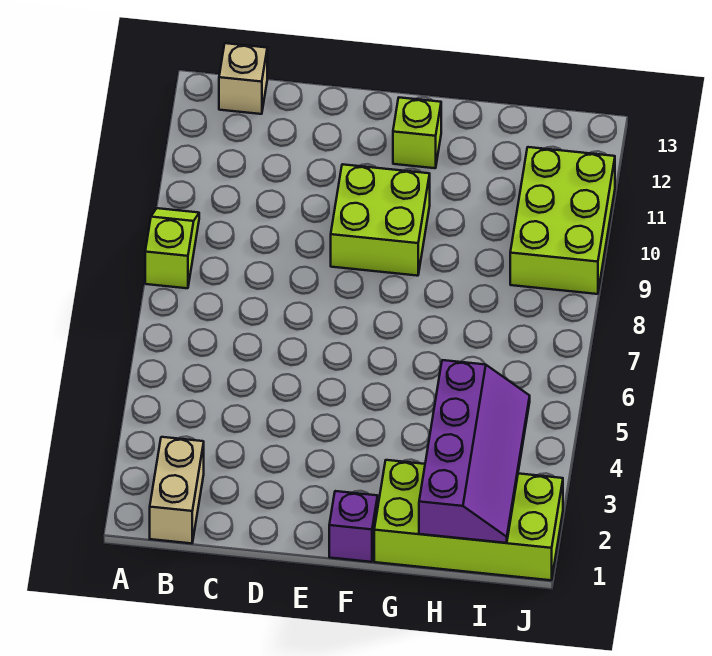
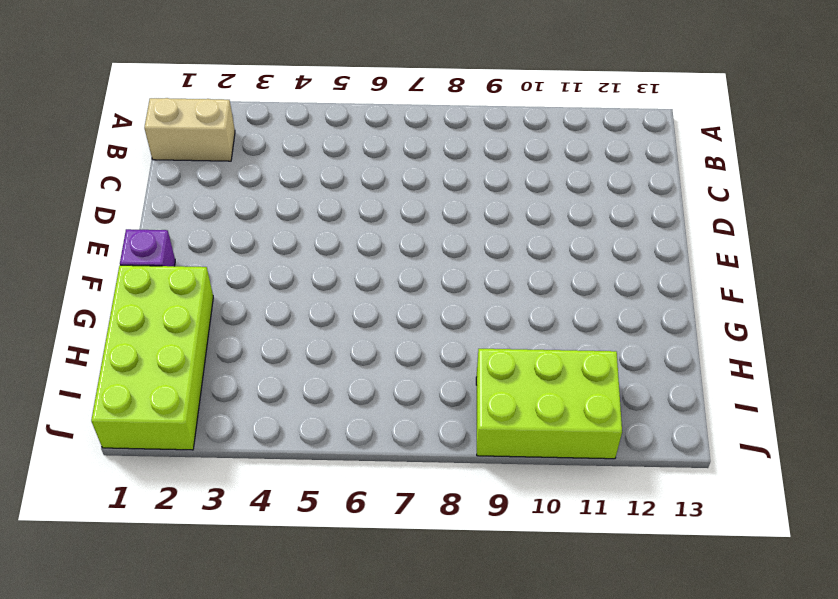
none -> lime slope A8:A9 level 1 top 8
none -> tan brick B13 level 1

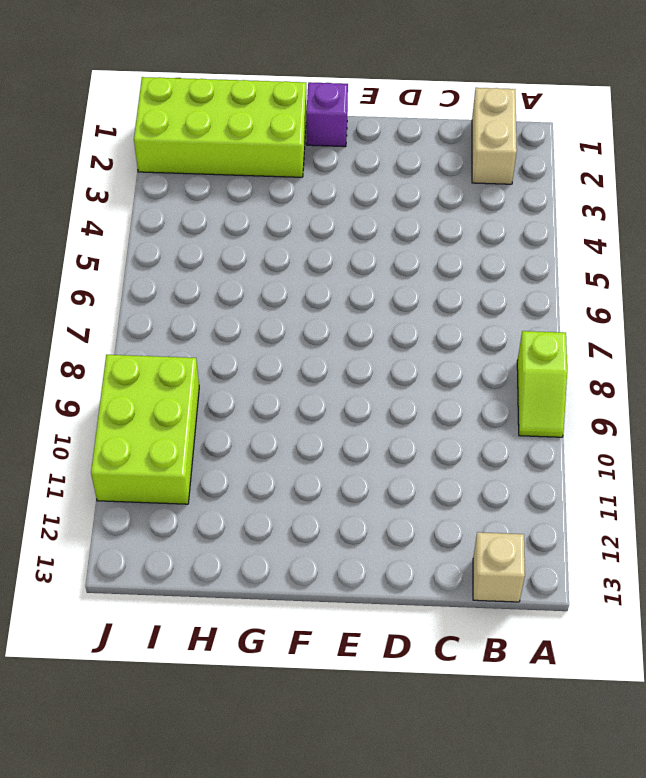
none -> lime brick E9:F10 level 1
none -> lime brick F12 level 1

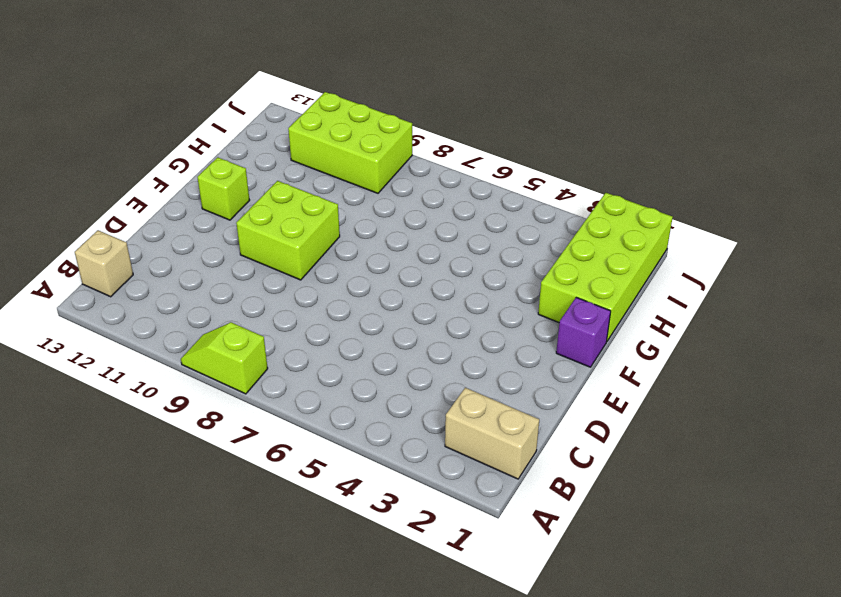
none -> purple slope H1:I4 level 2 top H

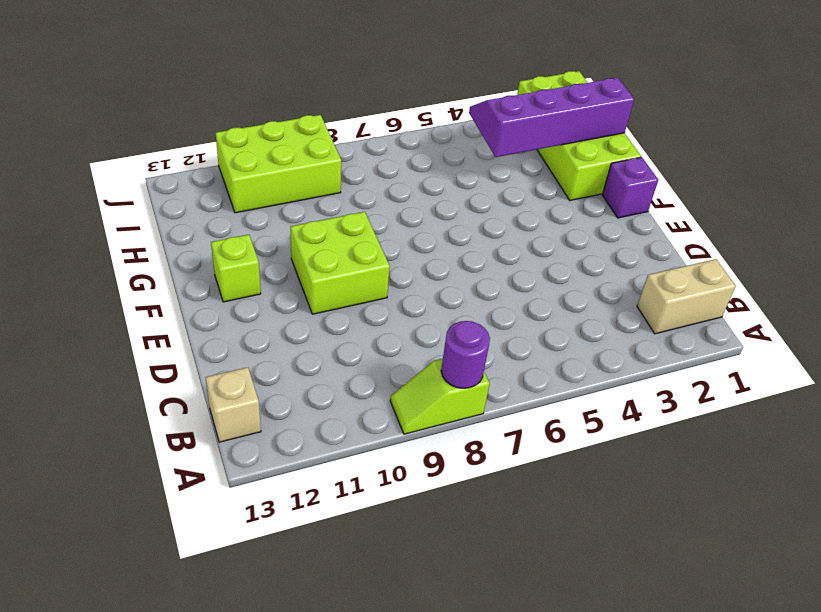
purple round brick A8 level 2 -> none

